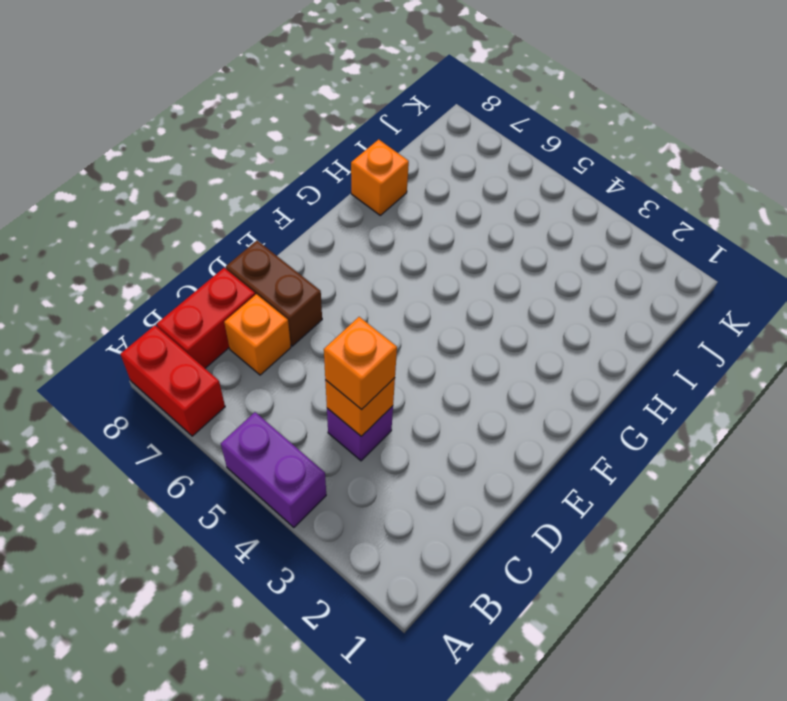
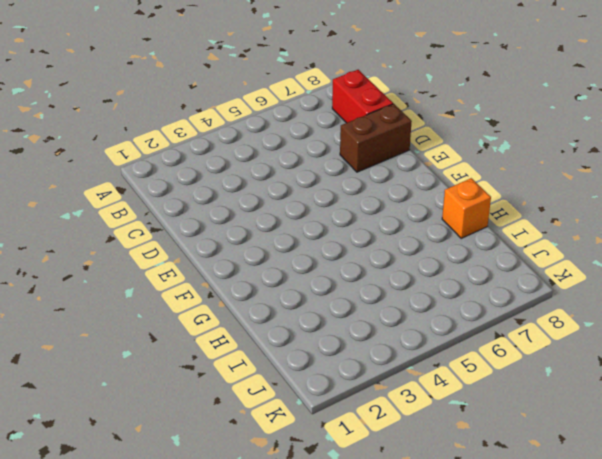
none -> purple brick A4:A5 level 1
none -> red brick A7:A8 level 1

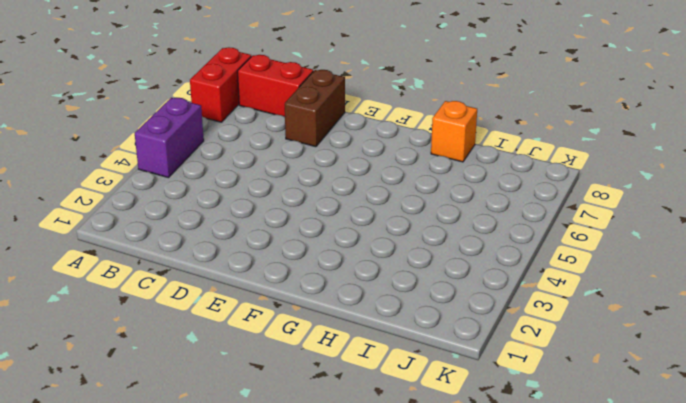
none -> purple brick C4 level 1
none -> orange brick C7 level 1

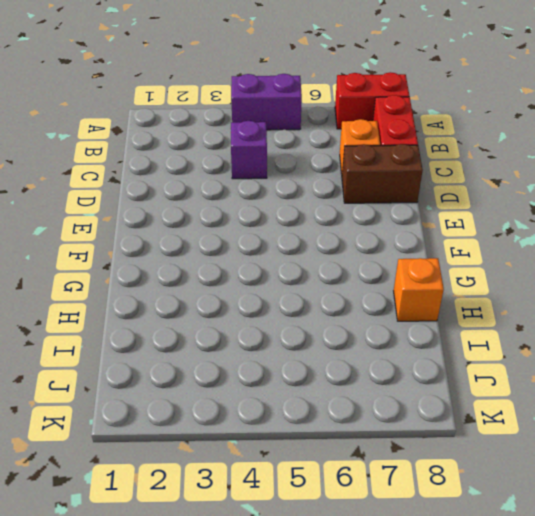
none -> orange brick C4 level 2
none -> orange brick C4 level 3

